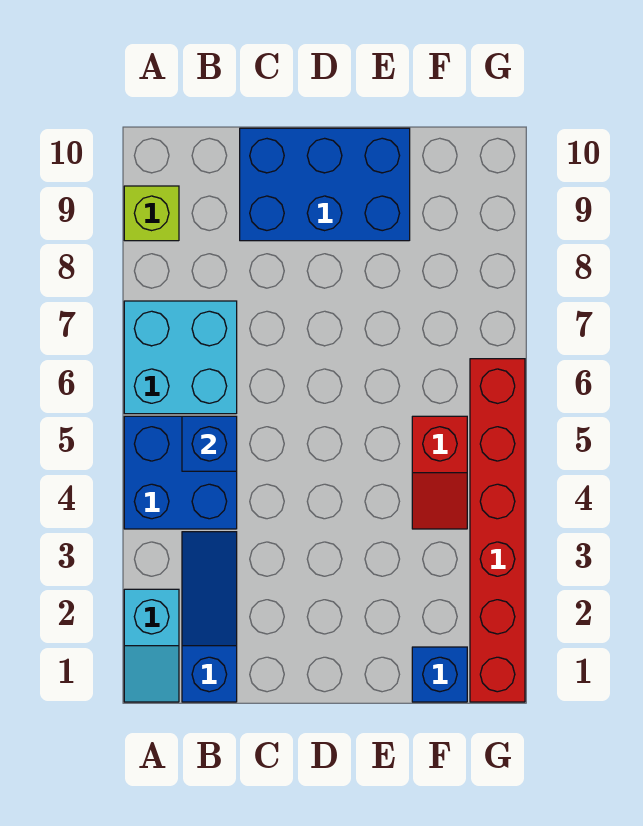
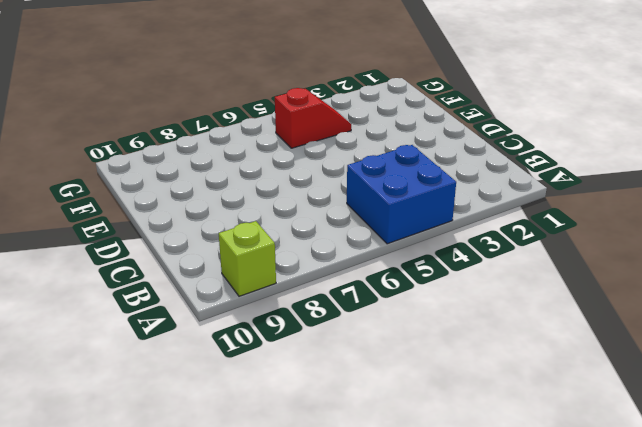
none -> cyan slope A1:A2 level 1 top 2
none -> cyan brick A6:B7 level 1

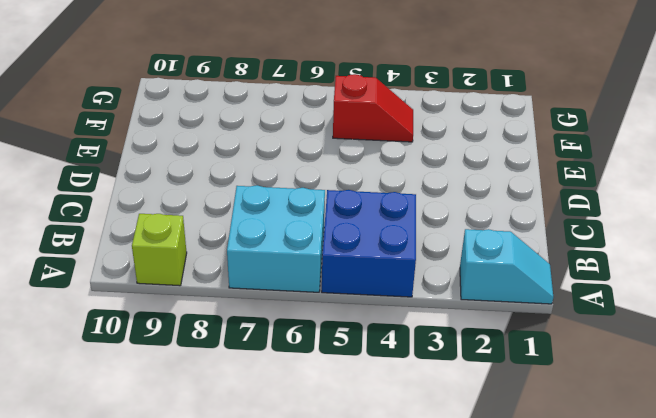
none -> blue slope B1:B3 level 1 top 1
none -> blue brick C9:E10 level 1

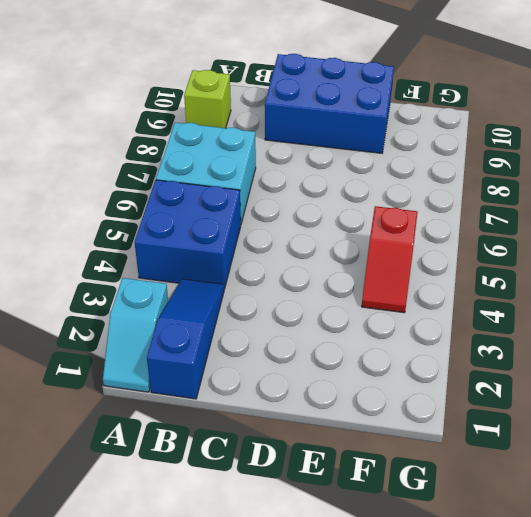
none -> blue brick F1 level 1
none -> red brick G1:G6 level 1

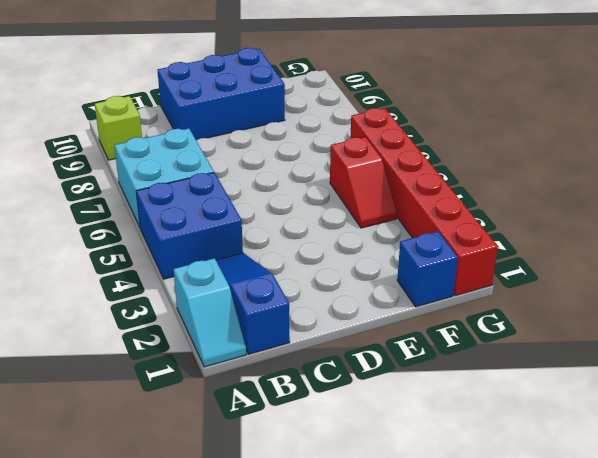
none -> blue brick B5 level 2

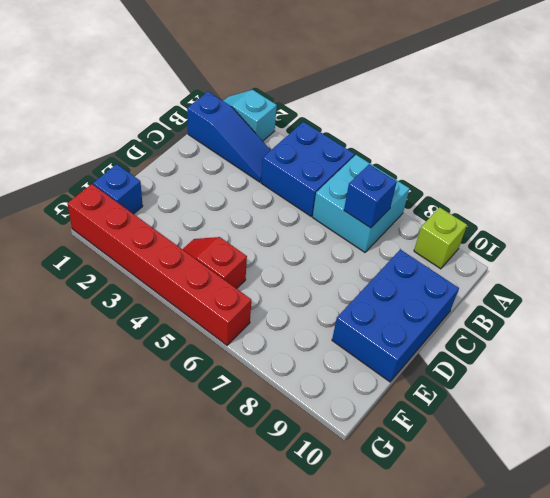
blue brick B7 level 2 -> blue brick B5 level 2

